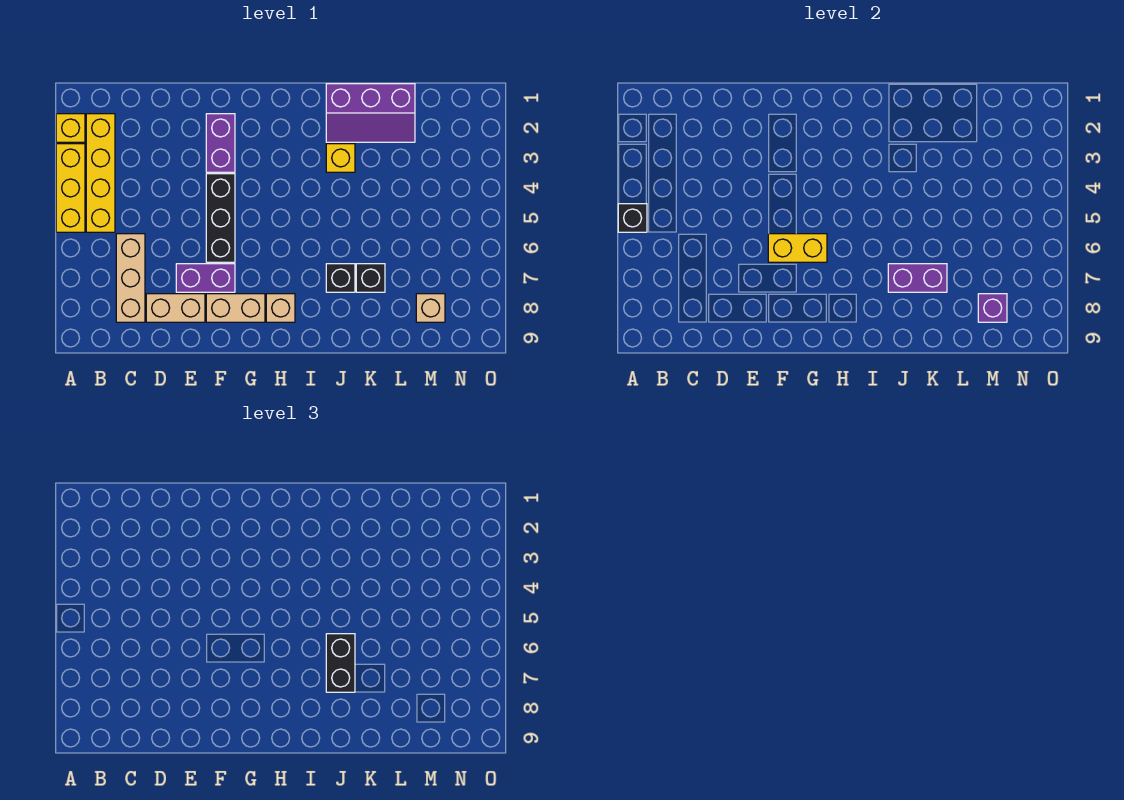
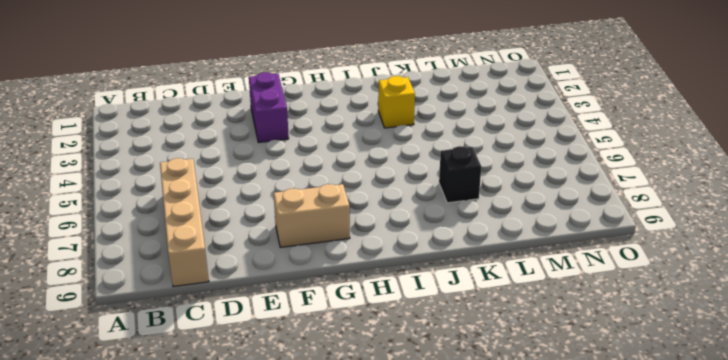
tan brick C6:C9 level 1 -> tan brick C6:C8 level 1
none -> yellow brick A2 level 1
none -> yellow brick A3:A5 level 1
none -> yellow brick B2:B5 level 1

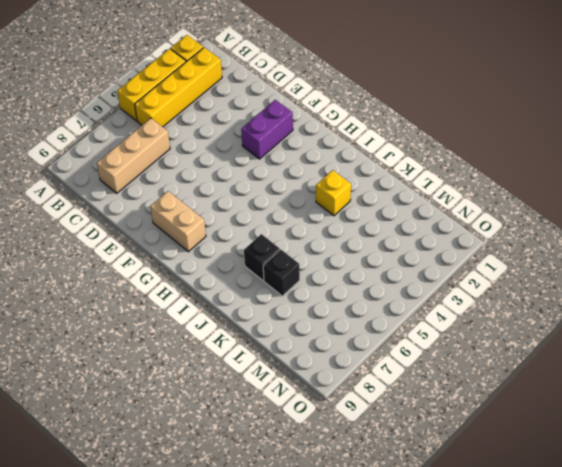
none -> tan brick D8:E8 level 1
none -> purple brick E7:F7 level 1
none -> black brick F4:F6 level 1

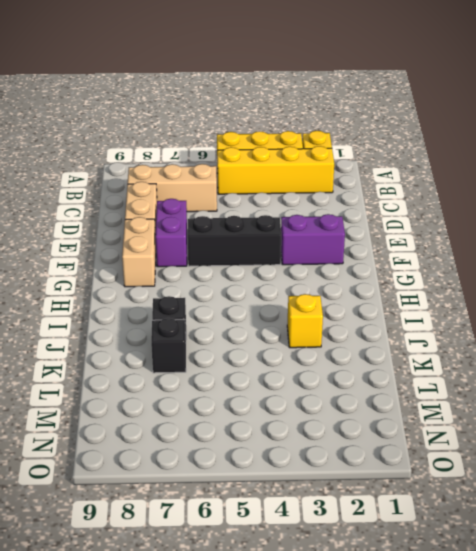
none -> tan brick H8 level 1
none -> purple slope J1:L2 level 1 top 1
none -> tan brick M8 level 1

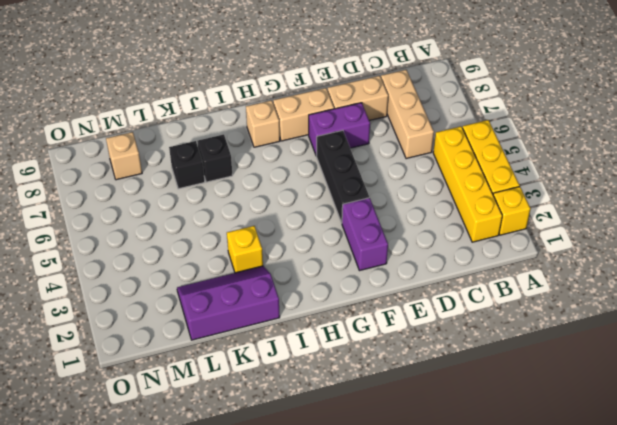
none -> black brick A5 level 2
none -> yellow brick F6:G6 level 2
none -> purple brick J7:K7 level 2

